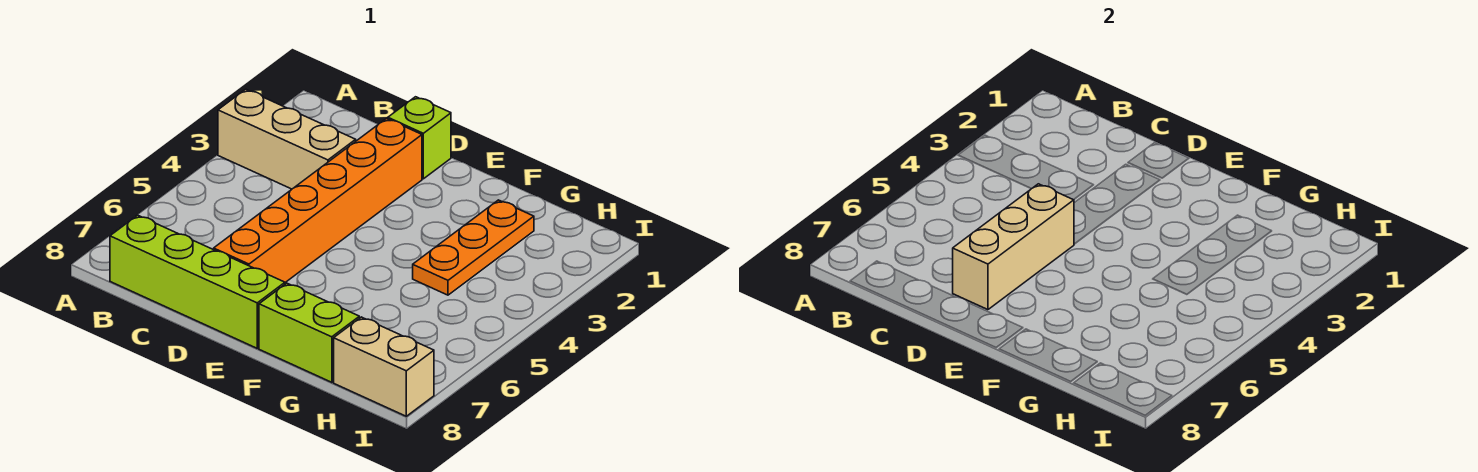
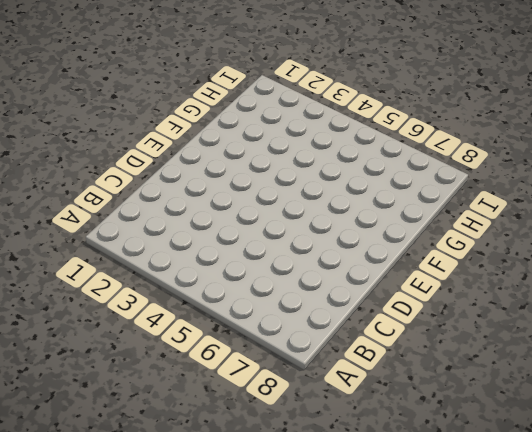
none -> tan brick A3:C3 level 1
none -> lime brick B8:E8 level 1

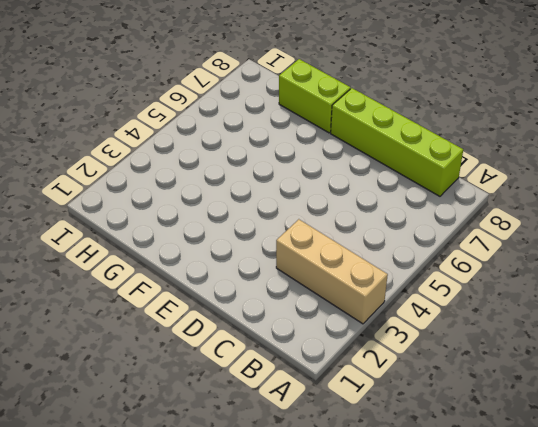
none -> lime brick D1 level 1
none -> orange brick D2:D7 level 1

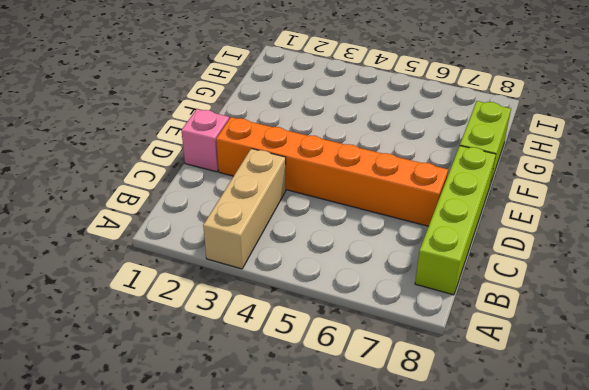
pink brick D1 level 1 -> lime brick D1 level 1
none -> orange plate G2:G4 level 1
none -> tan brick H8:I8 level 1

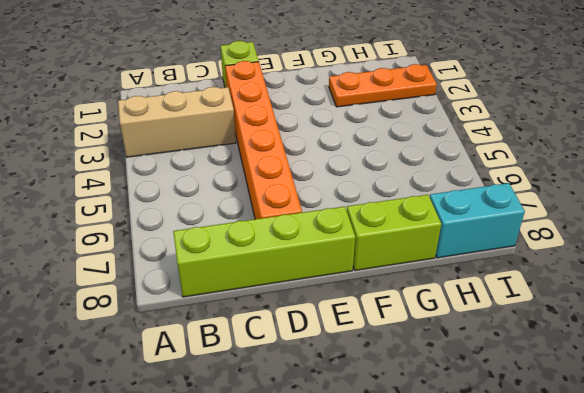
orange plate G2:I2 level 1 -> orange plate G2:G4 level 1
cyan brick H8:I8 level 1 -> tan brick H8:I8 level 1
none -> tan brick D5:D7 level 2

